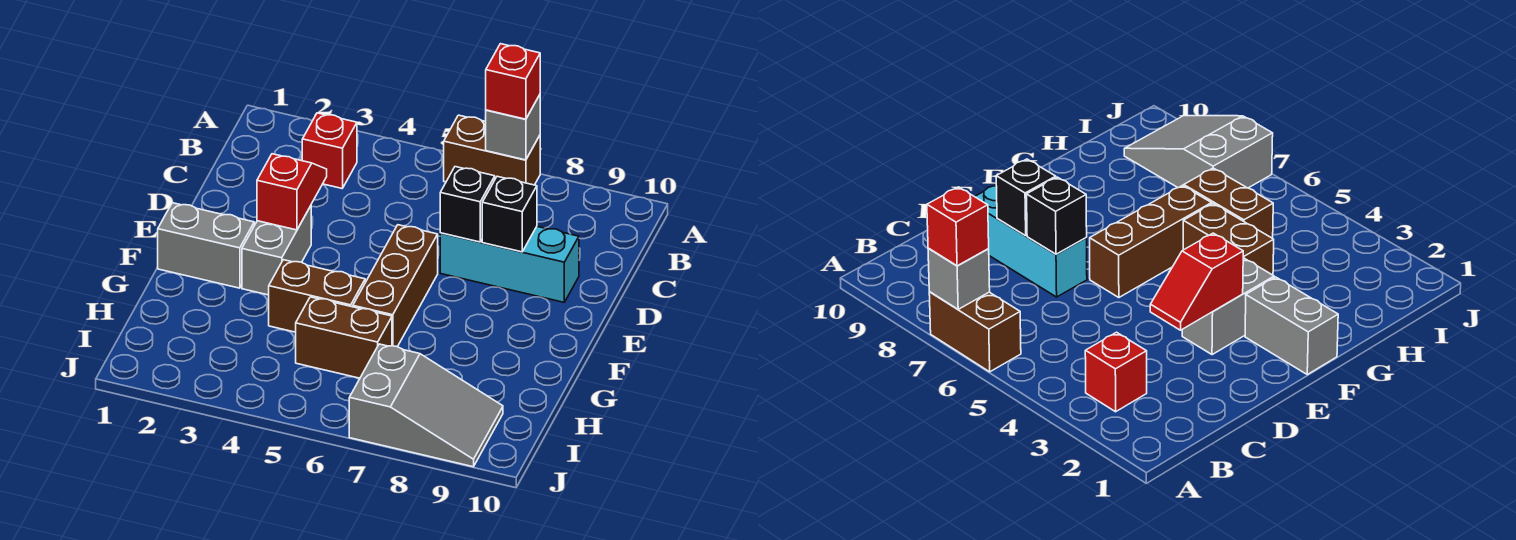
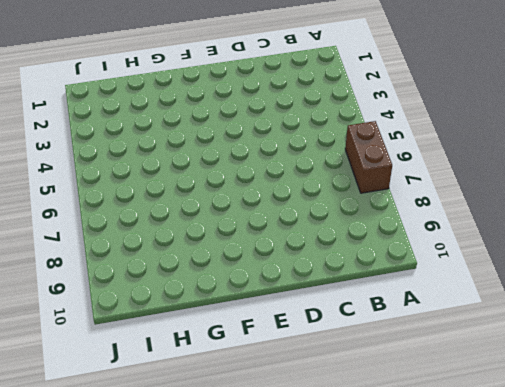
none -> red brick B3 level 1
none -> cyan brick D7:D9 level 1
none -> grey brick E3:F3 level 1

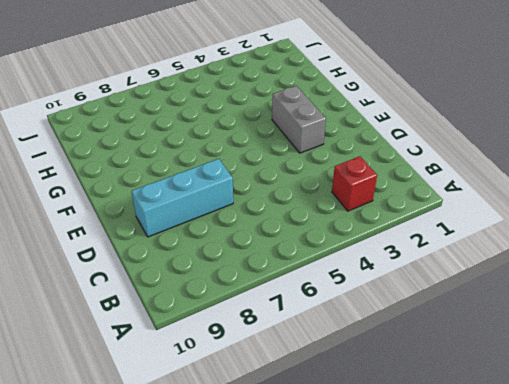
none -> brown brick A6:A7 level 1
none -> brown brick E6:G6 level 1
none -> grey brick F1:F2 level 1

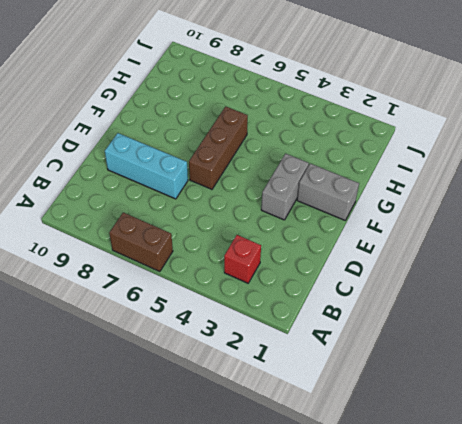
none -> brown brick G4:G5 level 1
none -> brown brick H5:H6 level 1
none -> grey slope I7:J9 level 1 top 7

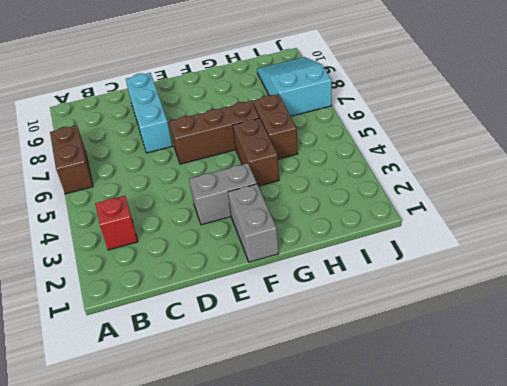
cyan slope I7:J9 level 1 top 7 -> grey slope I7:J9 level 1 top 7
none -> grey brick A7 level 2
none -> red slope D3:E3 level 2 top E
none -> black brick D7 level 2

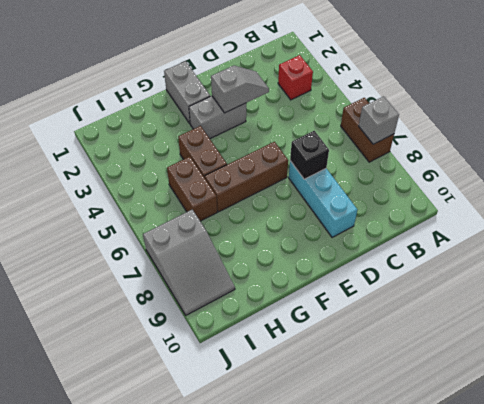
grey slope D3:E3 level 2 top E -> red slope D3:E3 level 2 top E
none -> black brick D8 level 2
none -> red brick A7 level 3

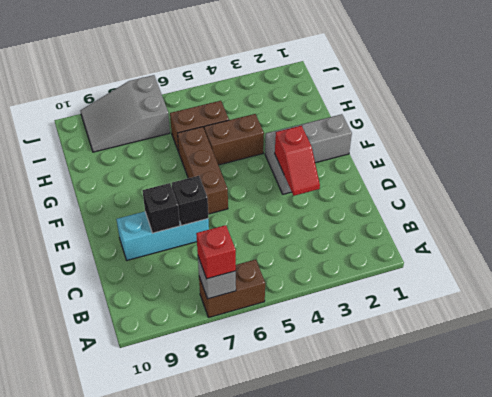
none -> red brick B3 level 1

